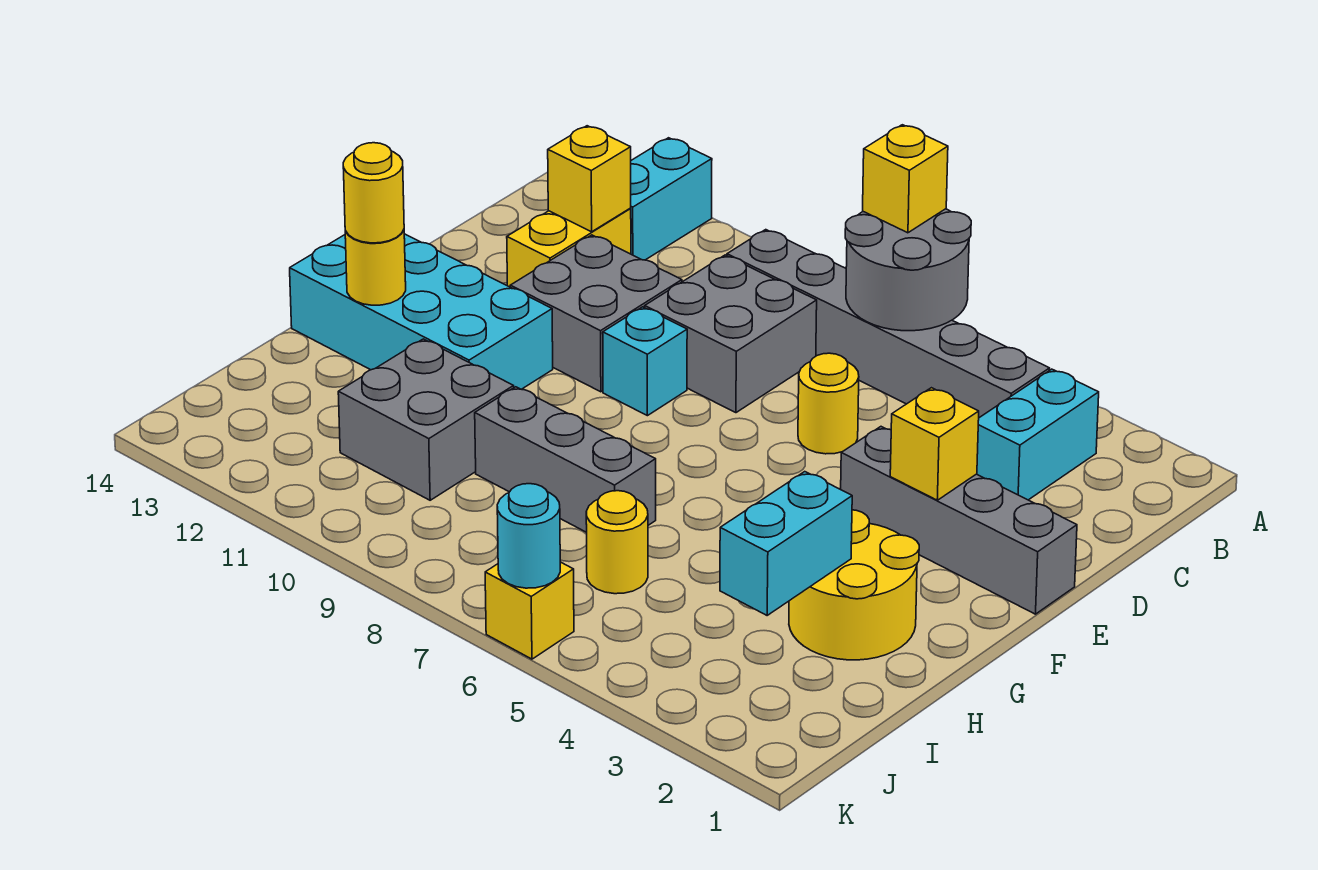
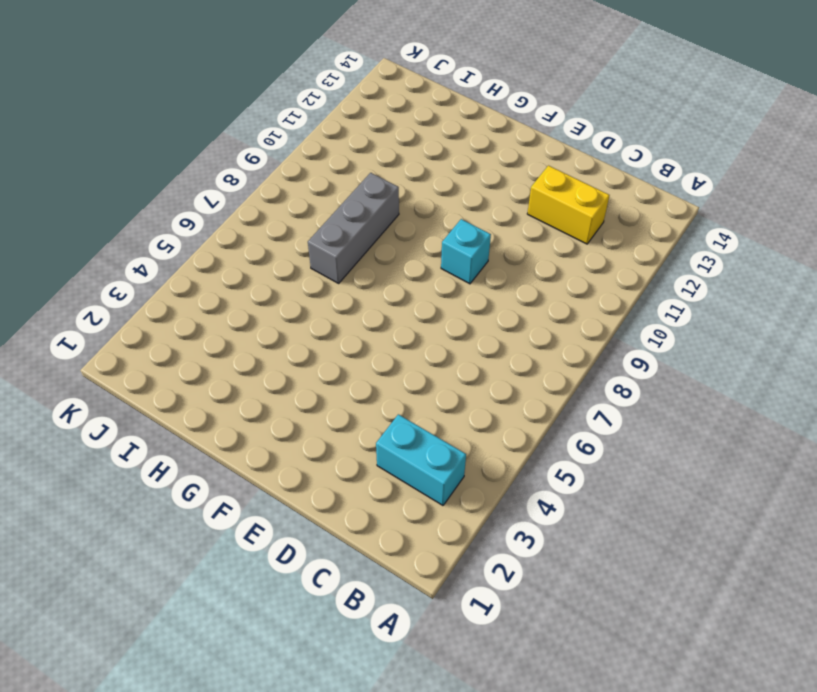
none -> cyan brick A12:B12 level 1
none -> grey brick B4:B9 level 1
none -> grey brick C8:D9 level 1

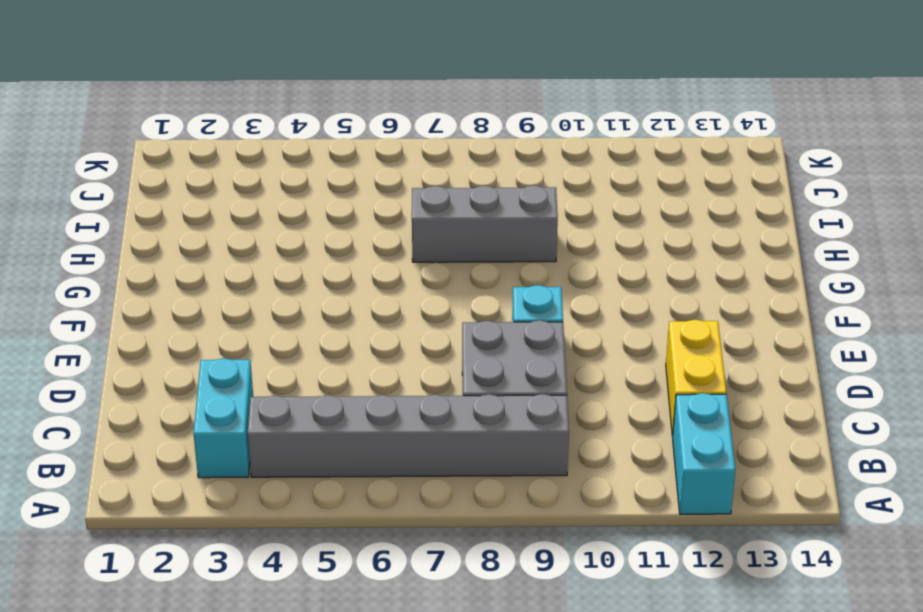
none -> yellow round brick D6 level 1
none -> grey brick D10:E11 level 1
none -> grey brick E1:E4 level 1

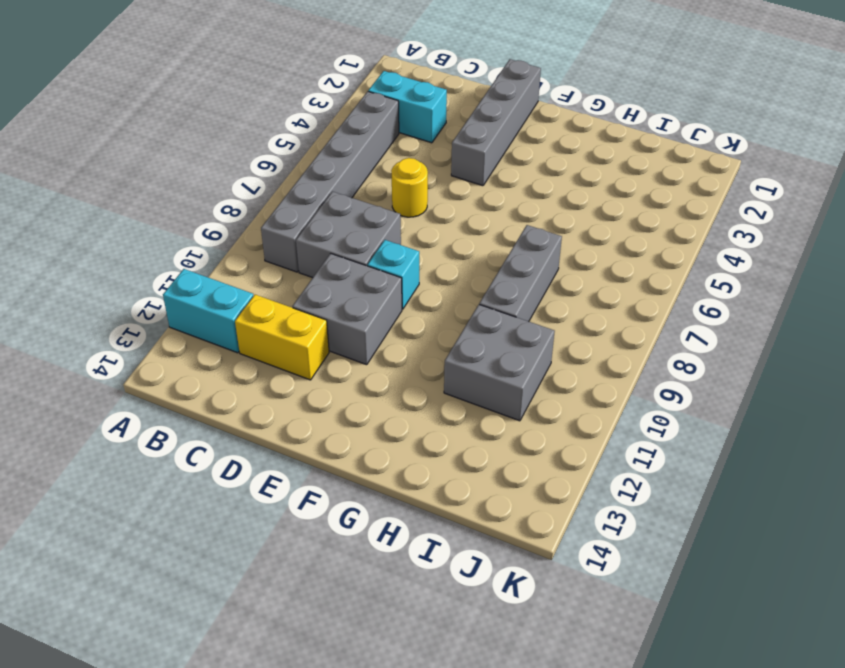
none -> cyan brick F11:G14 level 1
none -> yellow round brick G2:H3 level 1
none -> yellow round brick I6 level 1

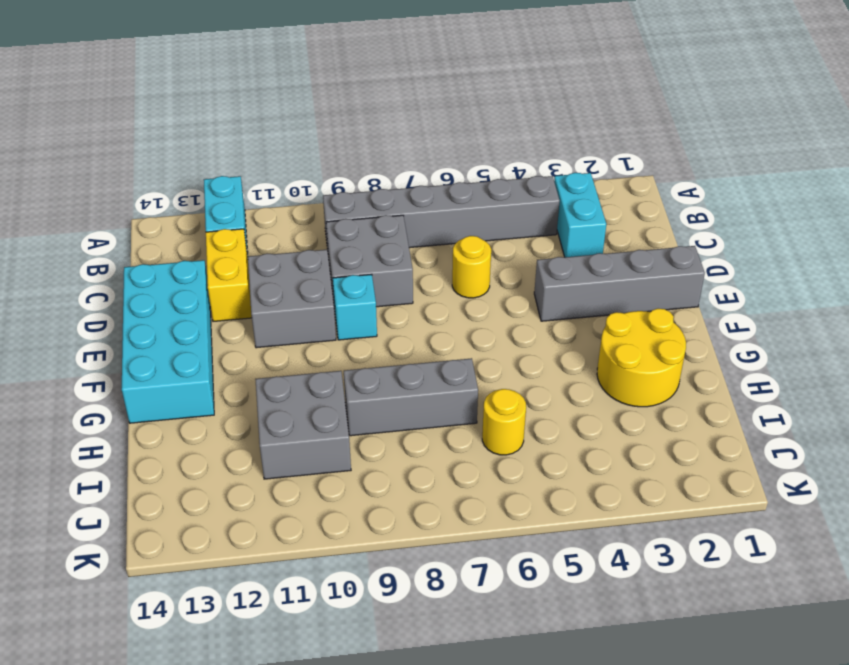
cyan brick D13:G14 level 1 -> cyan brick F11:G14 level 1
none -> yellow brick K6 level 1
none -> grey round brick A6:B7 level 2
none -> yellow brick C12 level 2

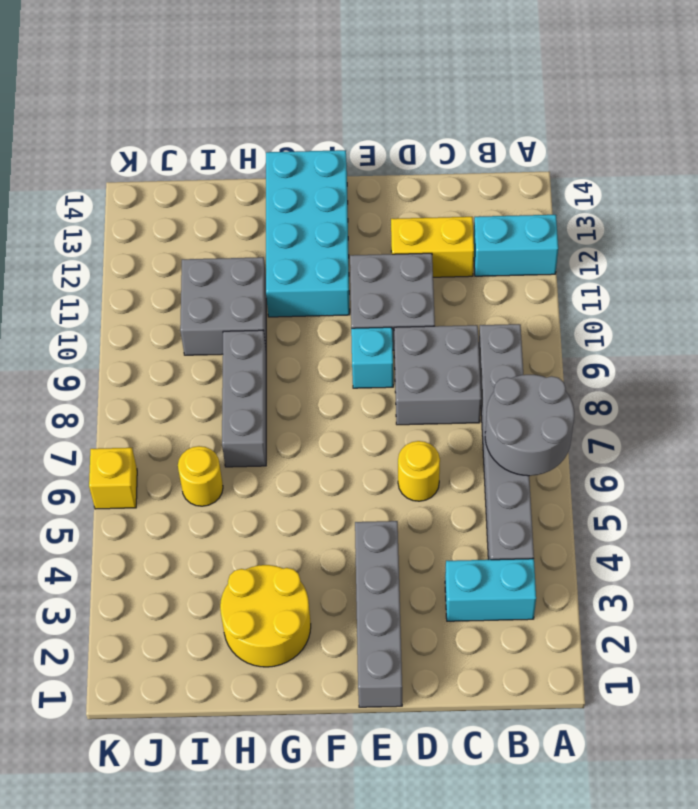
none -> yellow brick C12 level 2
none -> yellow brick E3 level 2
none -> yellow round brick G13 level 2

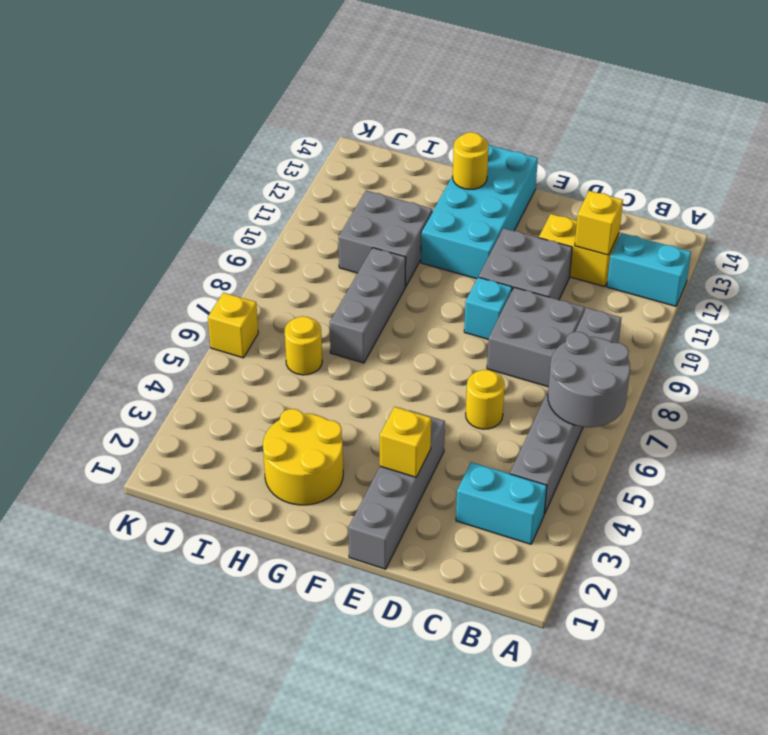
none -> cyan brick H3:I3 level 2
none -> cyan round brick K6 level 2
none -> yellow brick A7 level 3

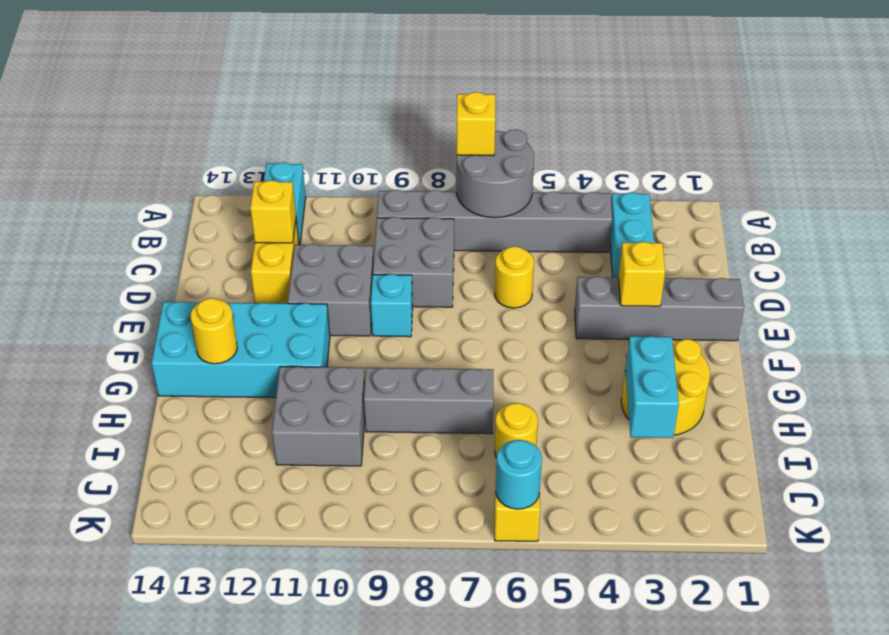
none -> yellow round brick G13 level 3

